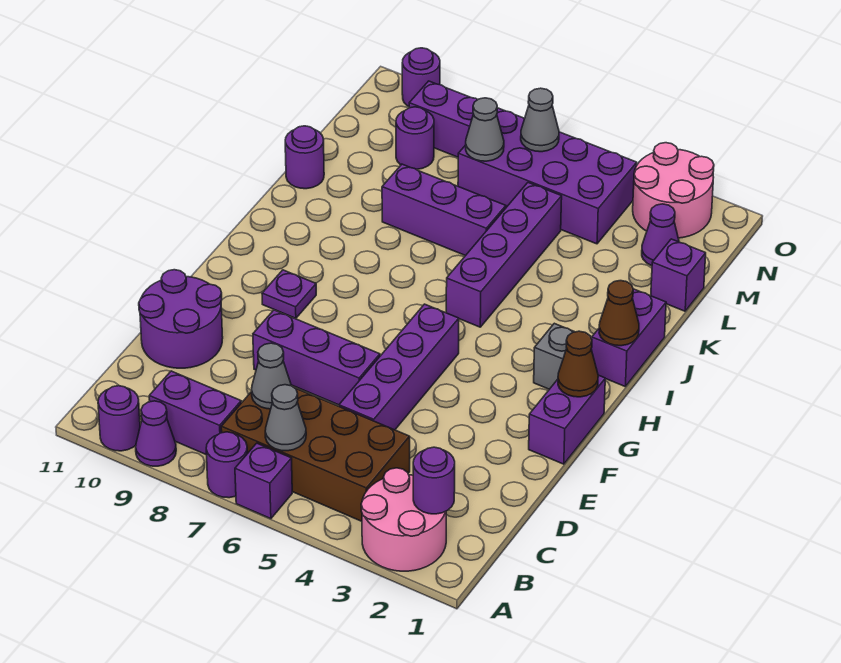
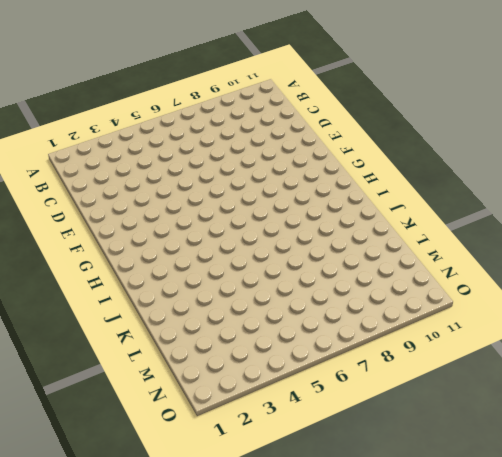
none -> pink round brick A2:B3 level 1
none -> purple brick A6 level 1
none -> purple round brick A7 level 1
none -> purple cone A9 level 1

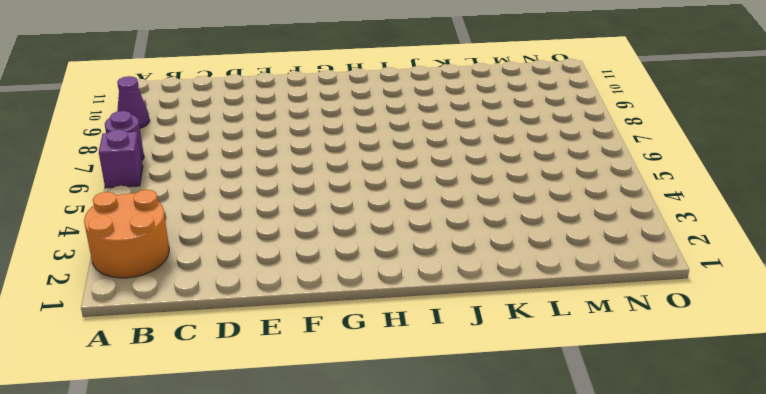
orange round brick A2:B3 level 1 -> pink round brick A2:B3 level 1
none -> purple round brick A10 level 1
none -> brown brick B4:C7 level 1
none -> purple brick B8:B9 level 1
none -> purple brick D5:G5 level 1

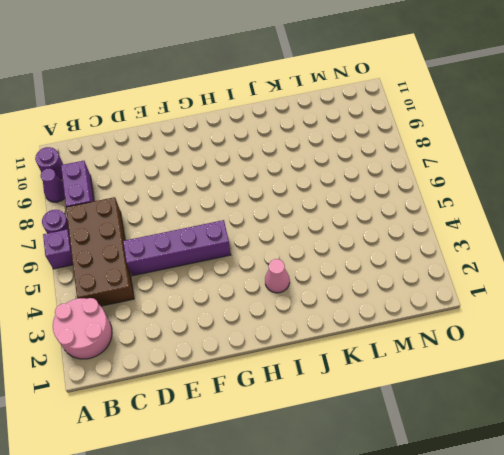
pink cone I3 level 1 -> none
none -> purple round brick D10:E11 level 1
none -> purple brick E6:E8 level 1
none -> purple brick F1:G1 level 1
none -> purple plate G9 level 1

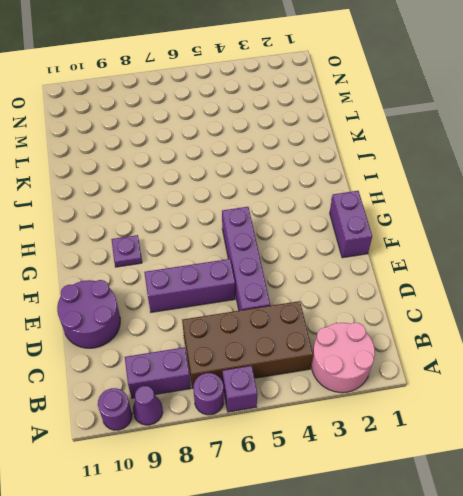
none -> grey brick H2 level 1
none -> purple brick I1:J1 level 1
none -> purple brick I5:L5 level 1
none -> purple brick K6:K8 level 1

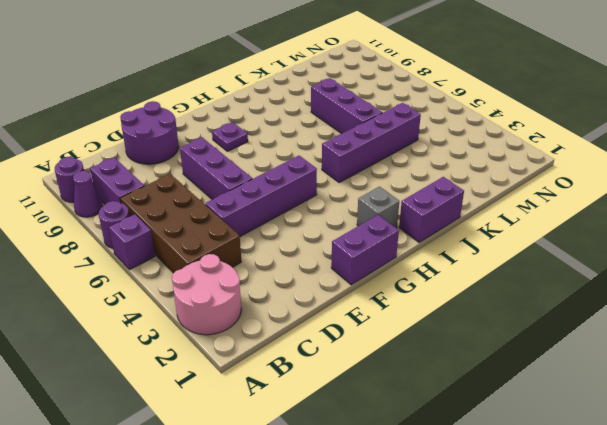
none -> purple round brick K11 level 1
none -> purple brick L1 level 1
none -> purple cone M2 level 1
none -> purple brick M4:N7 level 1

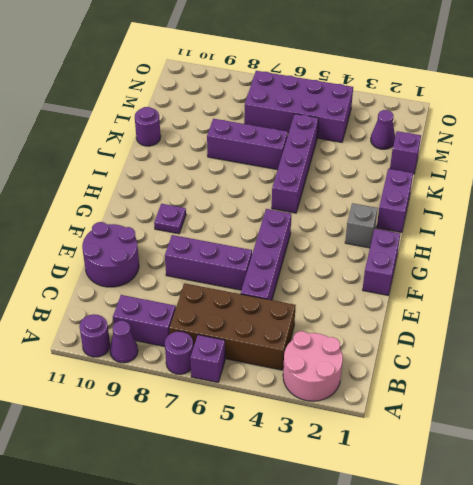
none -> purple round brick M9 level 1
none -> pink round brick N2:O3 level 1
none -> purple brick N8:N9 level 1
none -> purple round brick O10 level 1

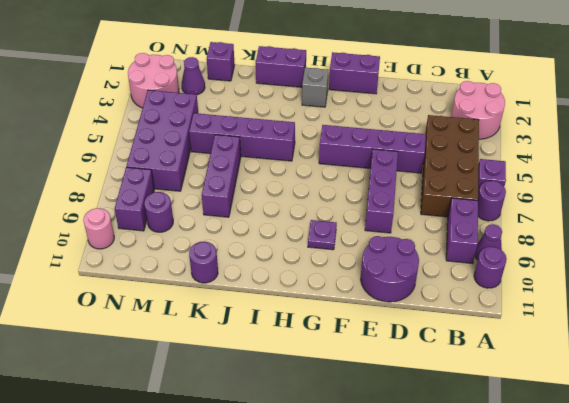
pink round brick O10 level 1 -> purple round brick O10 level 1
none -> purple round brick B2 level 2
none -> grey cone B6 level 2
none -> grey cone C7 level 2
none -> brown cone G1 level 2

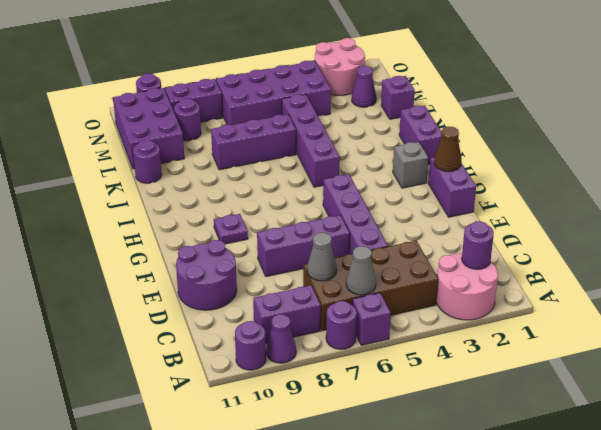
purple brick L10:N11 level 1 -> none
none -> brown cone I1 level 2
none -> grey cone M7 level 2
none -> grey cone N6 level 2

